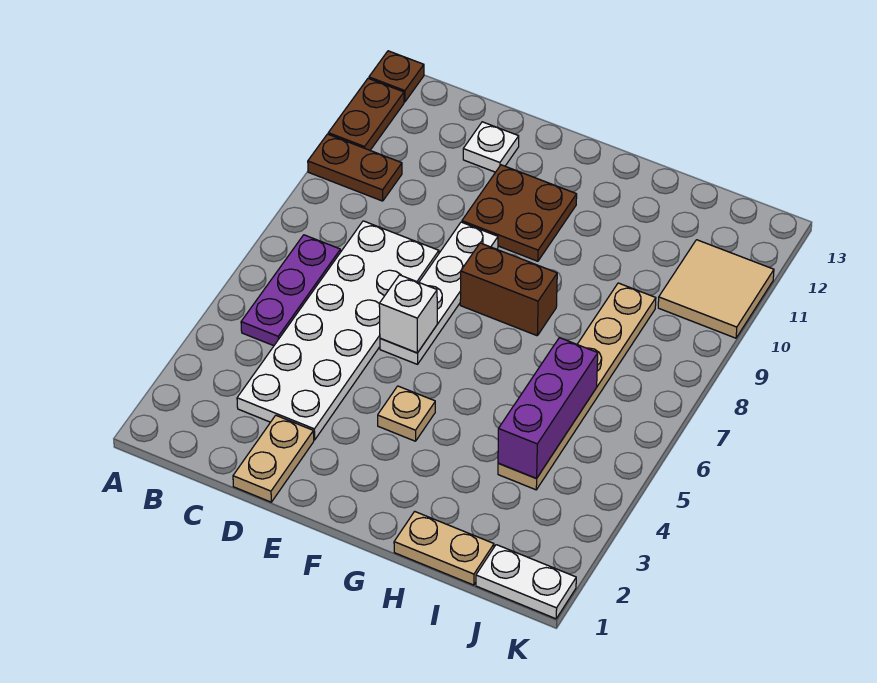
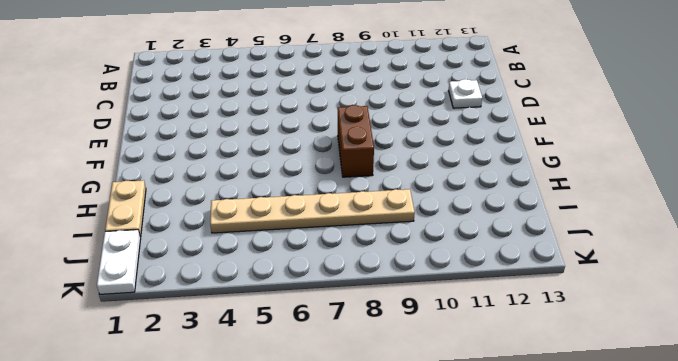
none -> brown plate A10:B10 level 1
none -> brown plate A11:A12 level 1
none -> brown plate A13 level 1

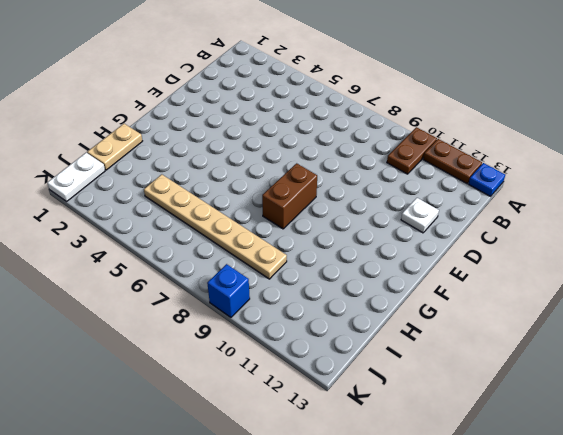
blue plate A13 level 1 -> brown plate A13 level 1
blue brick K9 level 1 -> none
none -> purple plate B5:B7 level 1
none -> white plate C3:D8 level 1
none -> tan plate D1:D2 level 1

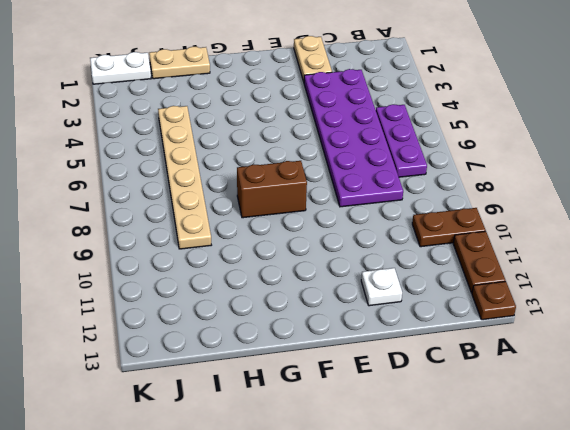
purple plate C3:D8 level 1 -> white plate C3:D8 level 1
none -> white plate E6:E9 level 1
none -> brown plate E10:F11 level 1
none -> tan plate F4 level 1

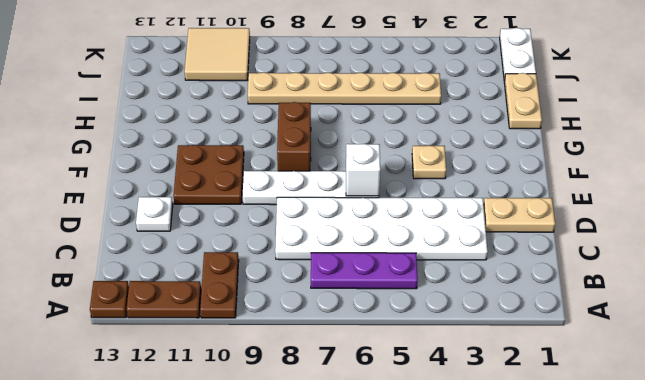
none -> purple brick I4:I6 level 2

